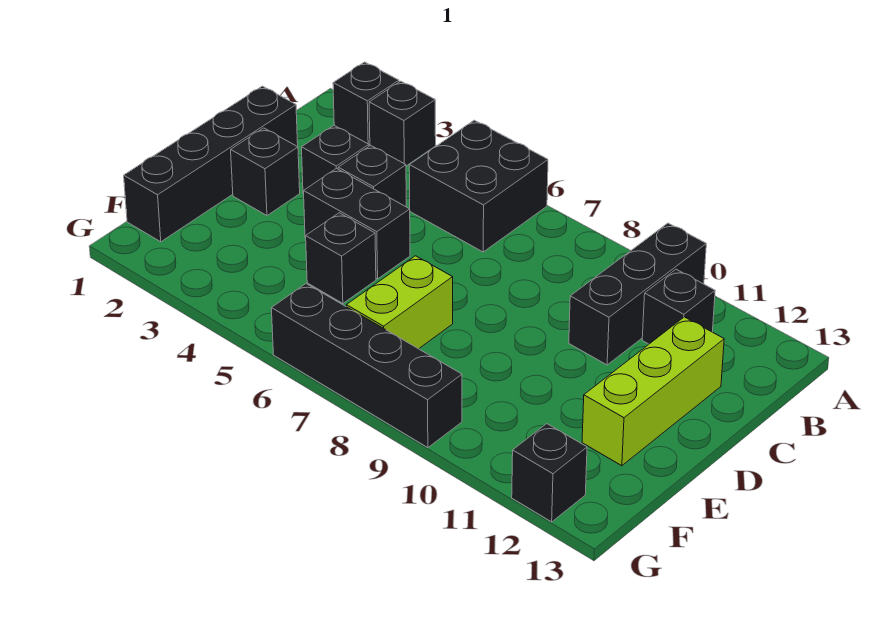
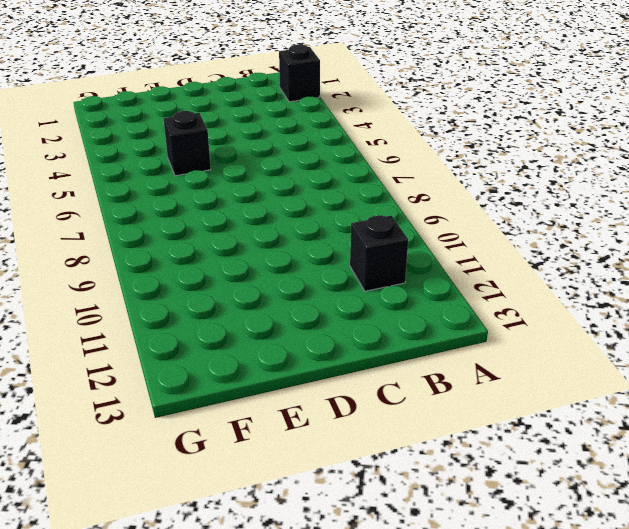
none -> black brick A3 level 1
none -> black brick A5:B6 level 1
none -> black brick A10:C10 level 1

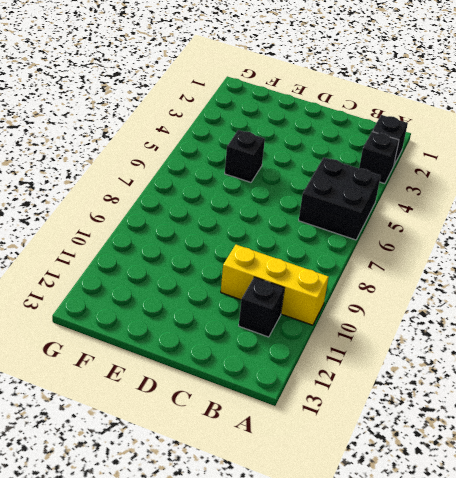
yellow brick A10:C10 level 1 -> black brick A10:C10 level 1
none -> black brick C1:F1 level 1
none -> black brick C3 level 1
none -> black brick C4 level 1

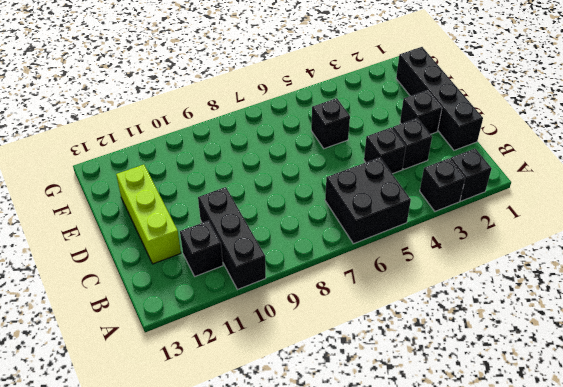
none -> black brick D4:D5 level 1
none -> lime brick E7:F7 level 1
none -> black brick G6:G9 level 1

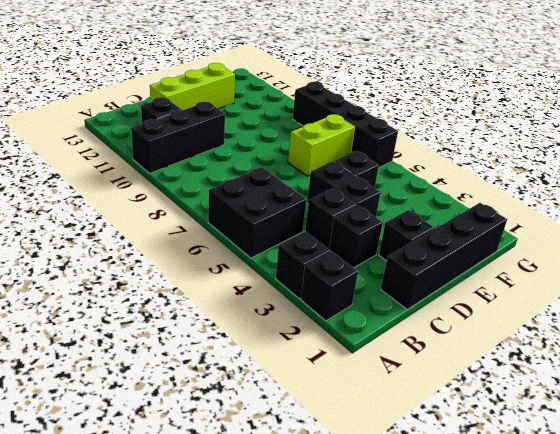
none -> black brick G12 level 1

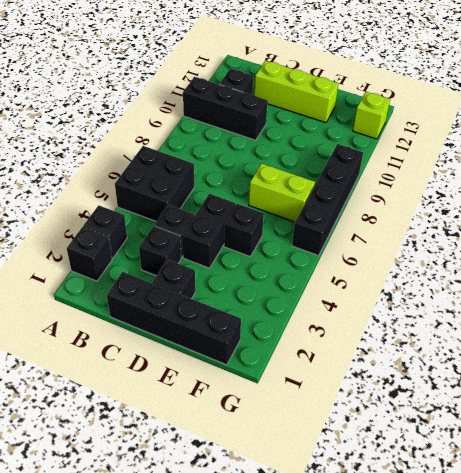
lime brick G12 level 1 -> black brick G12 level 1

